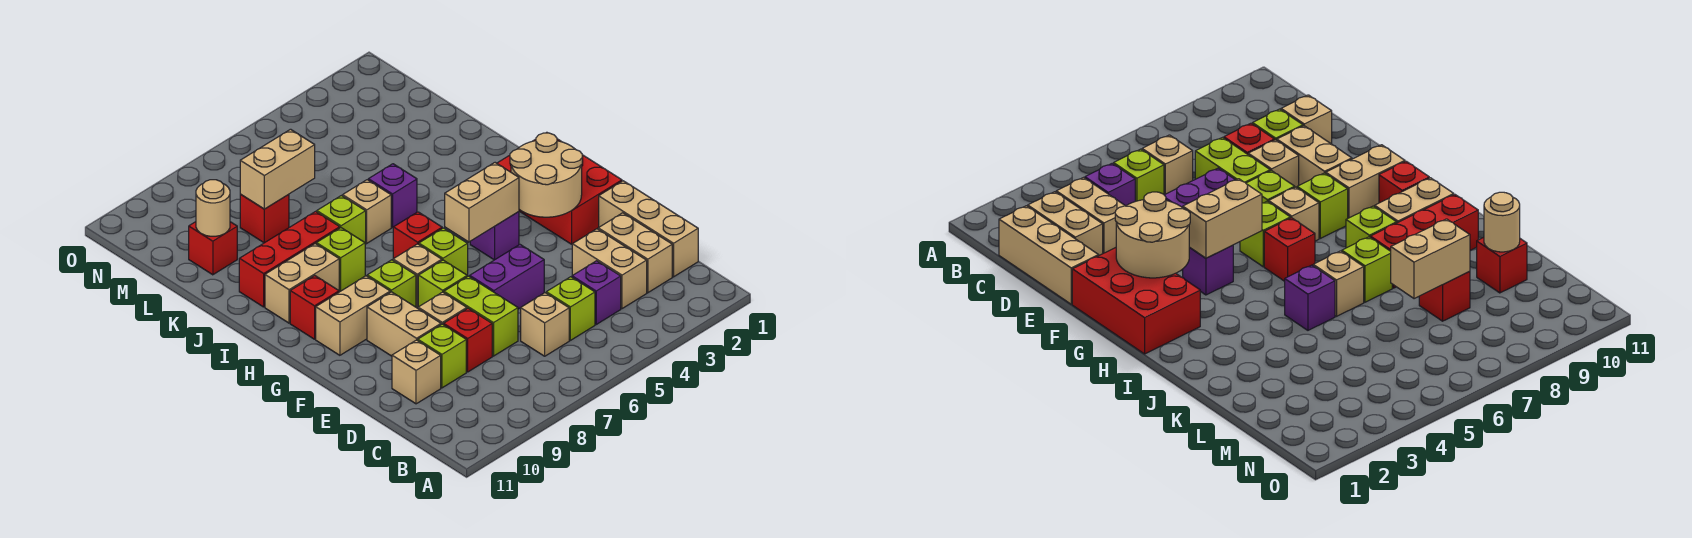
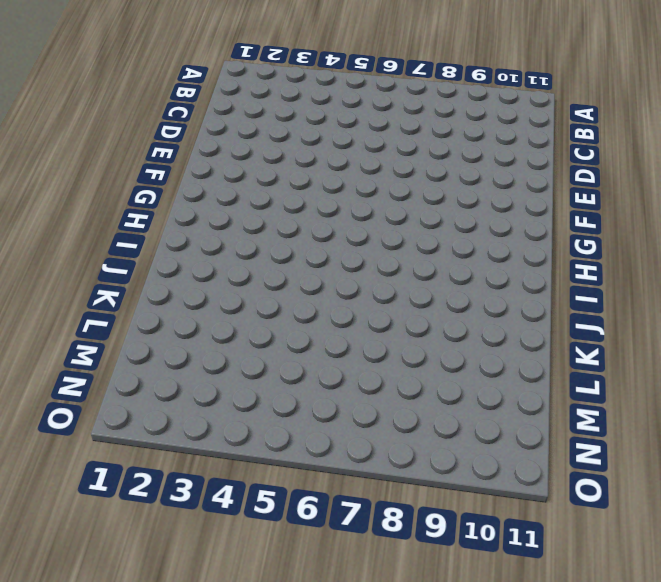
none -> tan brick C1:E1 level 1
none -> tan brick C2:D2 level 1
none -> tan brick C3:D3 level 1
none -> purple brick C4 level 1

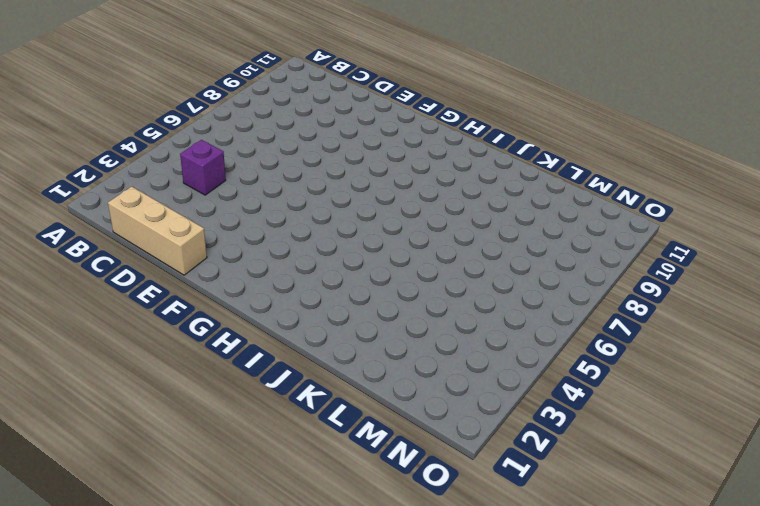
none -> tan brick C2:D2 level 1
none -> tan brick C3:D3 level 1
none -> lime brick C5 level 1
none -> tan brick C6 level 1

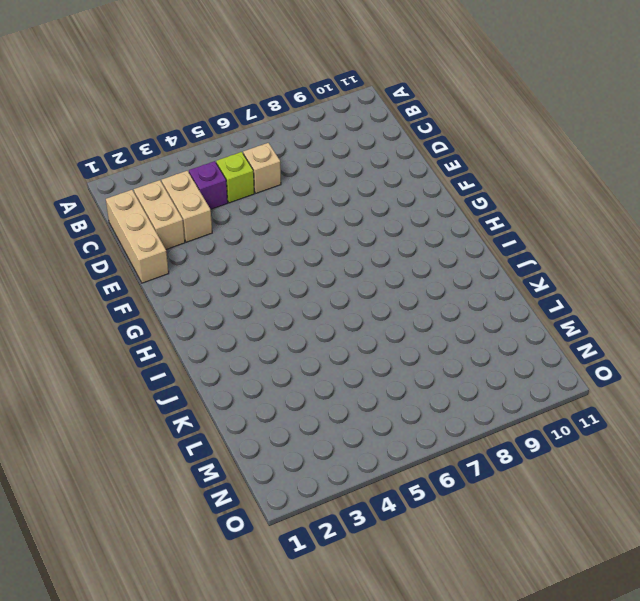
none -> lime brick D7:E7 level 1
none -> red brick D8 level 1
none -> lime brick D9 level 1
none -> tan brick D10 level 1

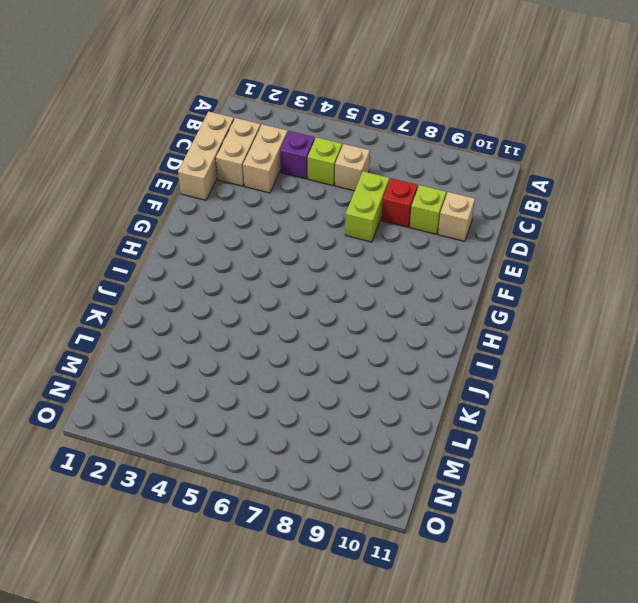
none -> purple brick E5:E6 level 1
none -> tan brick E8 level 1
none -> tan brick E9:F9 level 1
none -> red brick F1:H2 level 1

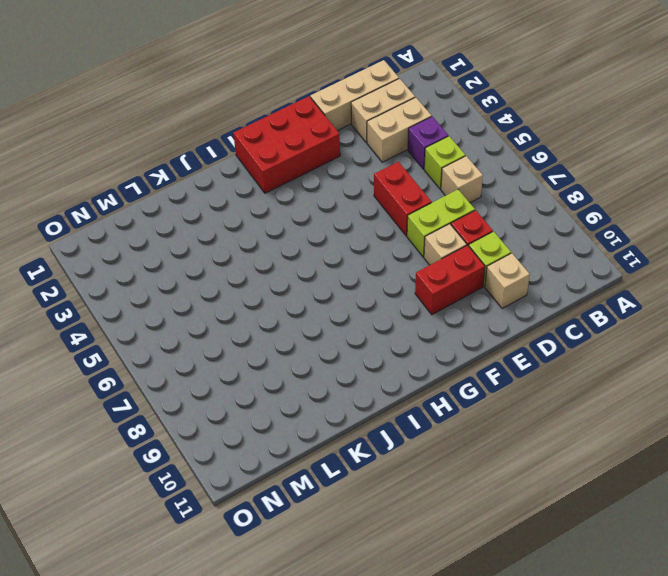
red brick E5:E6 level 1 -> purple brick E5:E6 level 1
red brick E9:F9 level 1 -> tan brick E9:F9 level 1
none -> lime brick F7 level 1
none -> purple brick G4 level 1
none -> lime brick G6 level 1
none -> tan brick G7 level 1

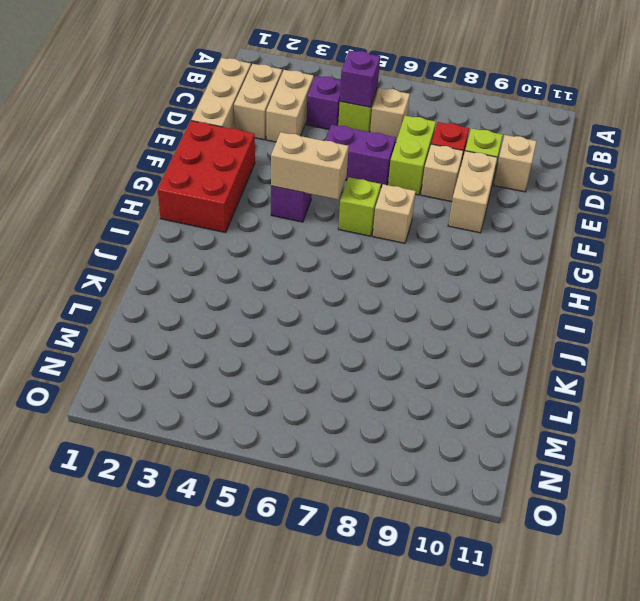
purple brick C5 level 2 -> purple brick J5 level 1
none -> lime brick F7 level 1
none -> lime brick G8 level 1
none -> tan brick G9:G10 level 1
none -> red brick H6 level 1

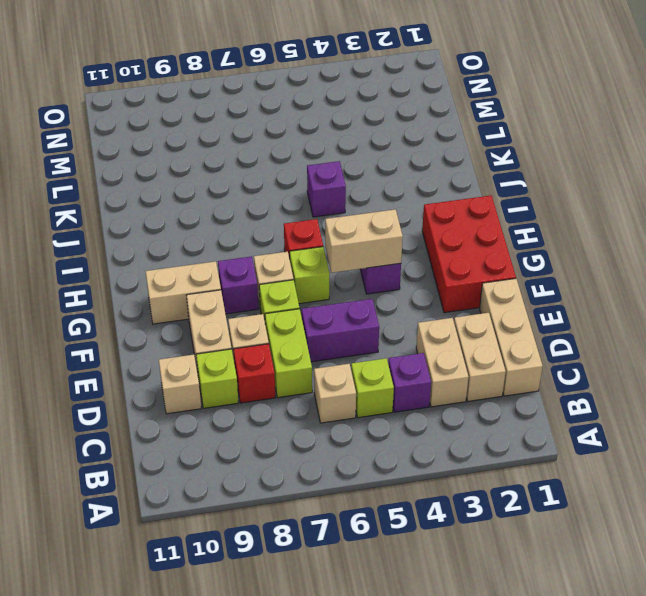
purple brick G8 level 1 -> lime brick G8 level 1
none -> red brick H10 level 1
none -> lime brick I8 level 1
none -> tan brick I9:I10 level 1
none -> tan brick J6 level 1

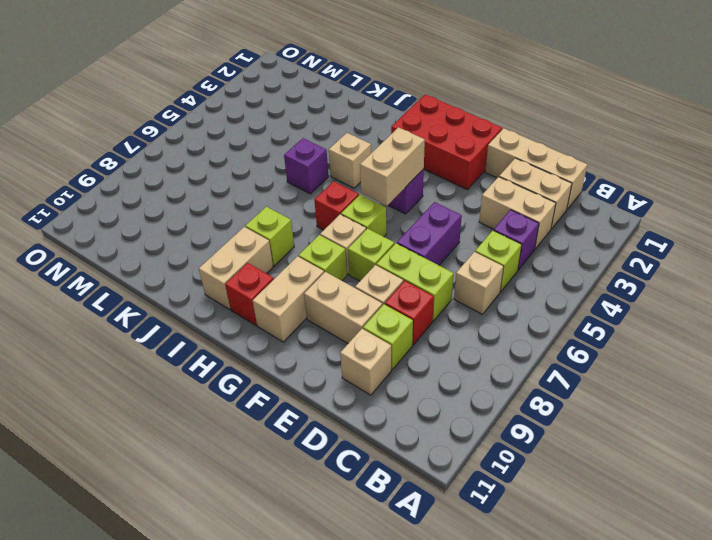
tan brick I4 level 1 -> tan brick J6 level 1
none -> lime brick J7 level 1
none -> red brick J8:J10 level 1
none -> red brick L8 level 1
none -> red brick L10 level 1

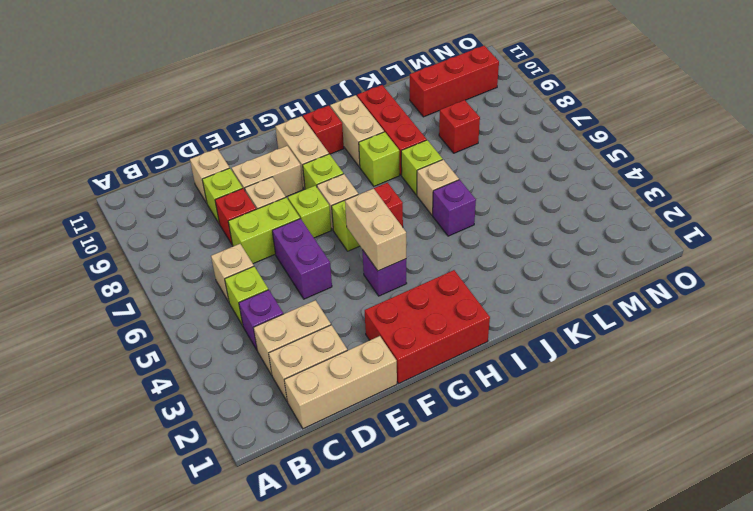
red brick L10:N10 level 1 -> red brick L10 level 1
none -> tan round brick F2:G3 level 2
none -> tan brick L7:L8 level 2
none -> tan round brick L10 level 2

